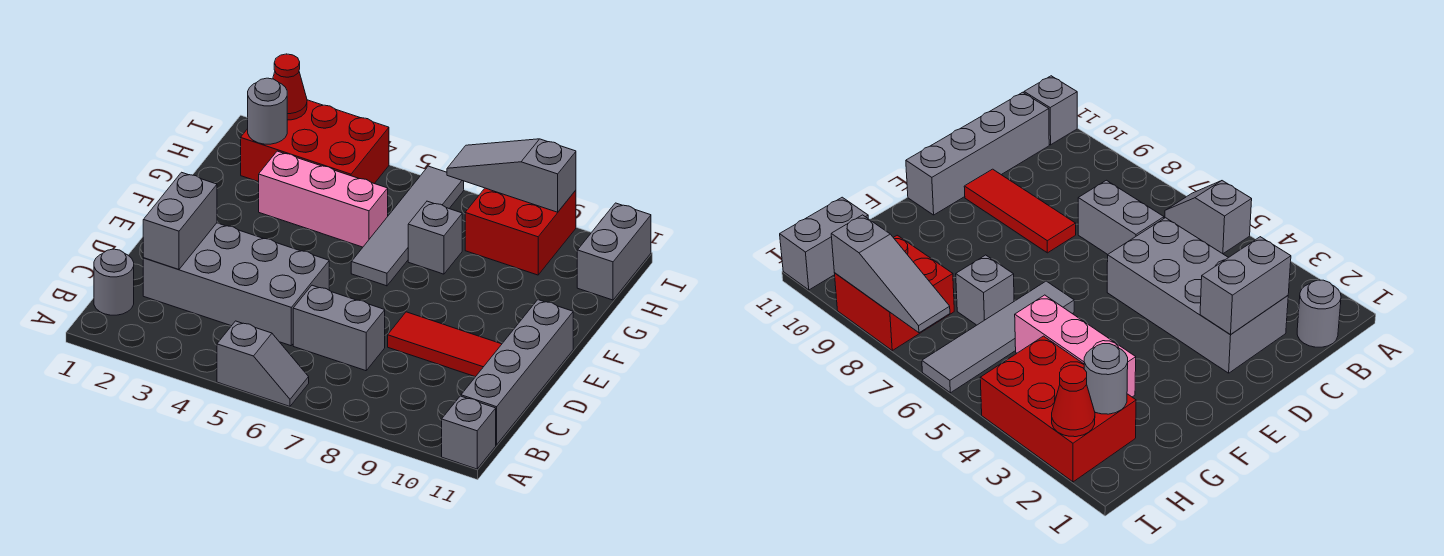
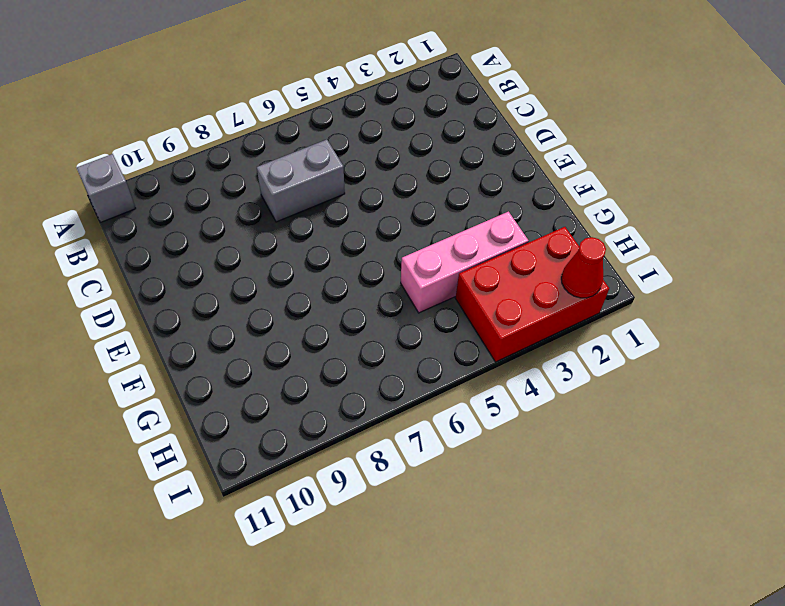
none -> grey slope A5:A6 level 1 top 5
none -> grey round brick B1 level 1
none -> grey brick B11:E11 level 1

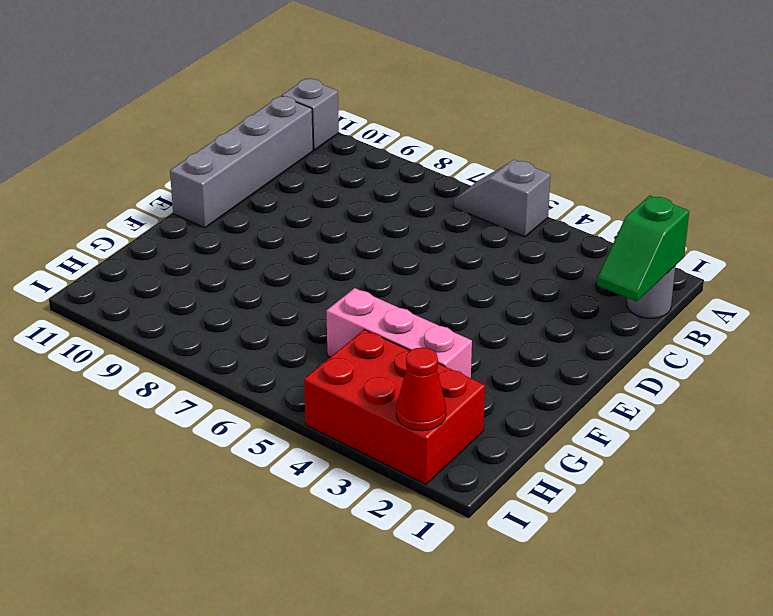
green slope B1:C1 level 2 top B -> none
none -> grey brick C2:D5 level 1
none -> grey brick C6:C7 level 1
none -> red tile D8:D10 level 1

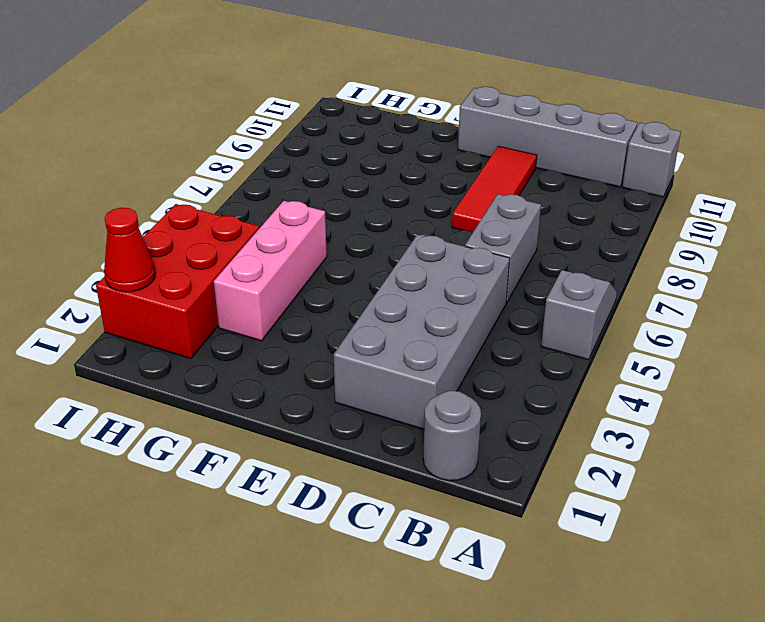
none -> grey tile F6:I6 level 1
none -> grey brick G7 level 1
none -> red brick H8:I9 level 1

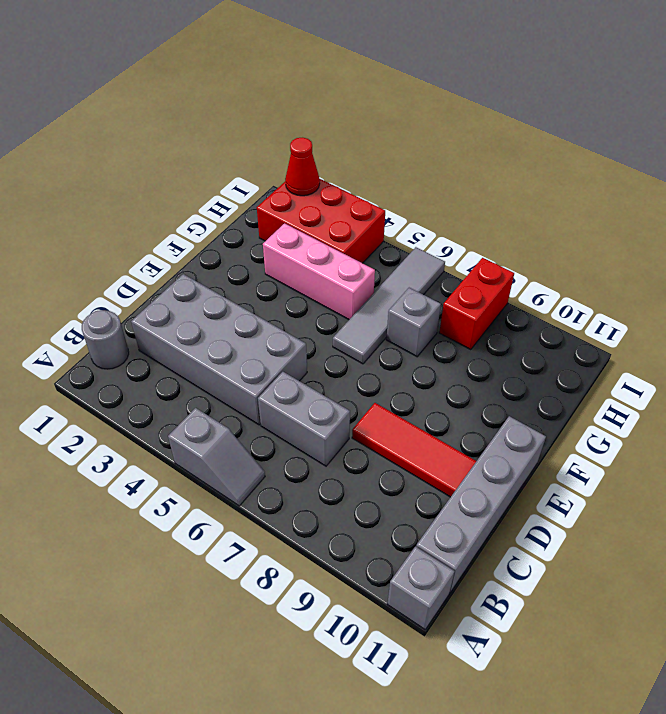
red brick H8:I8 level 1 -> red brick H8:I9 level 1
none -> grey brick H11:I11 level 1
none -> grey brick C2:D2 level 2
none -> grey round brick H2 level 2

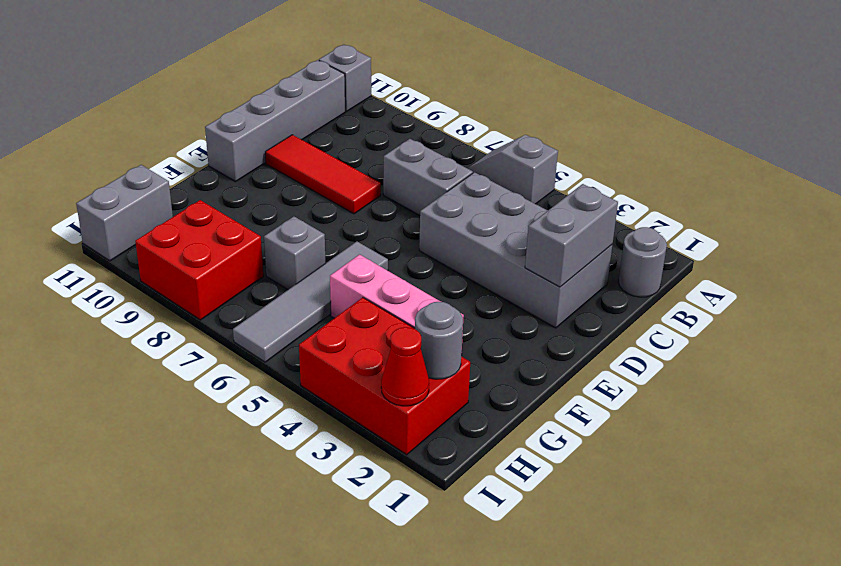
none -> grey slope I7:I9 level 2 top 9

